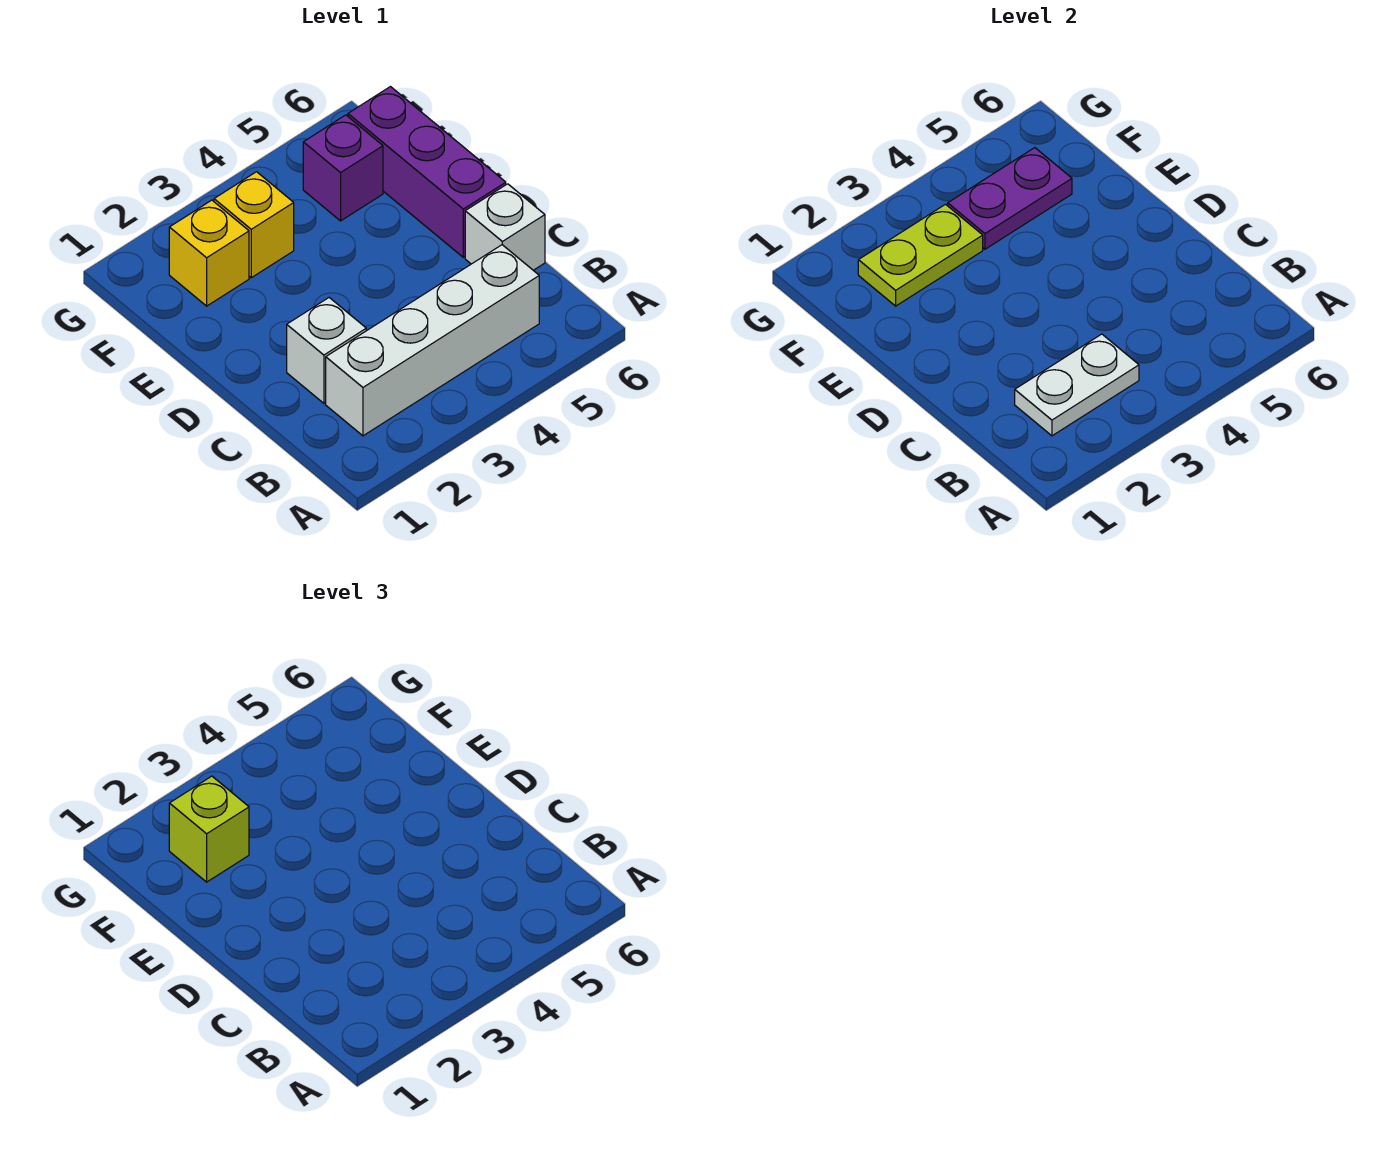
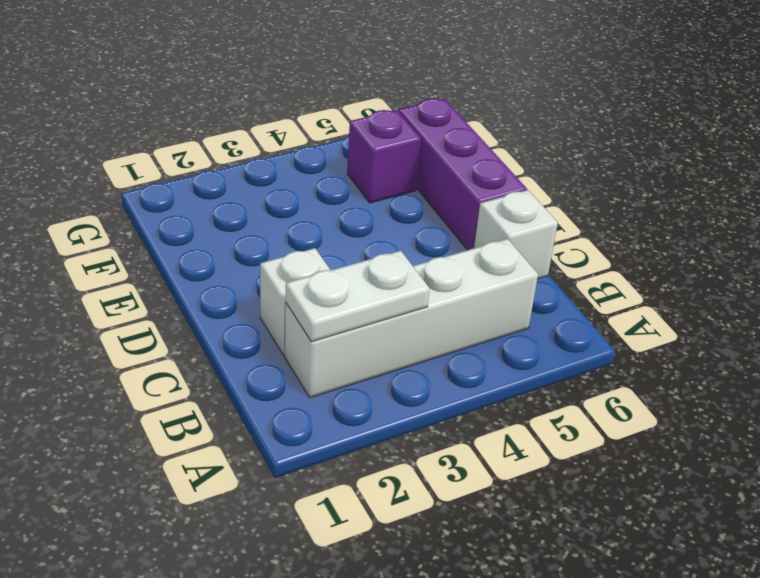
none -> yellow brick F2 level 1
none -> yellow brick F3 level 1

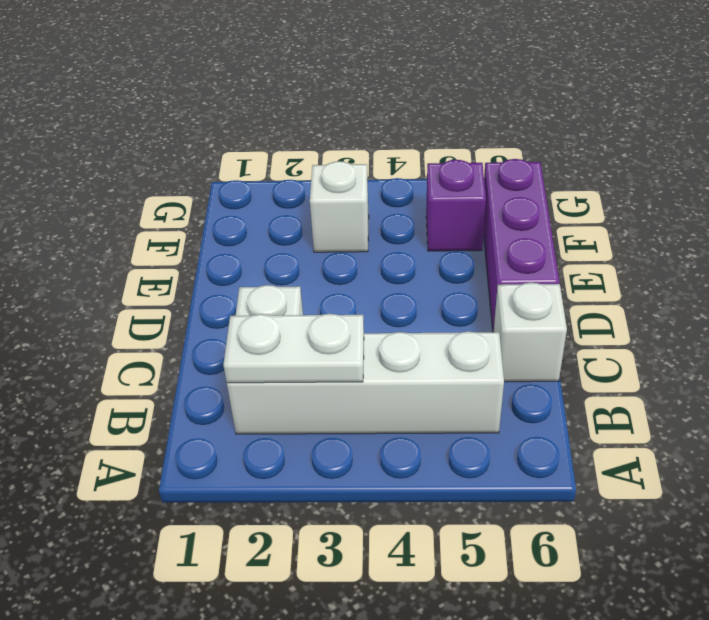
white brick F3 level 1 -> yellow brick F3 level 1
none -> yellow brick F2 level 1
none -> lime plate F2:F3 level 2

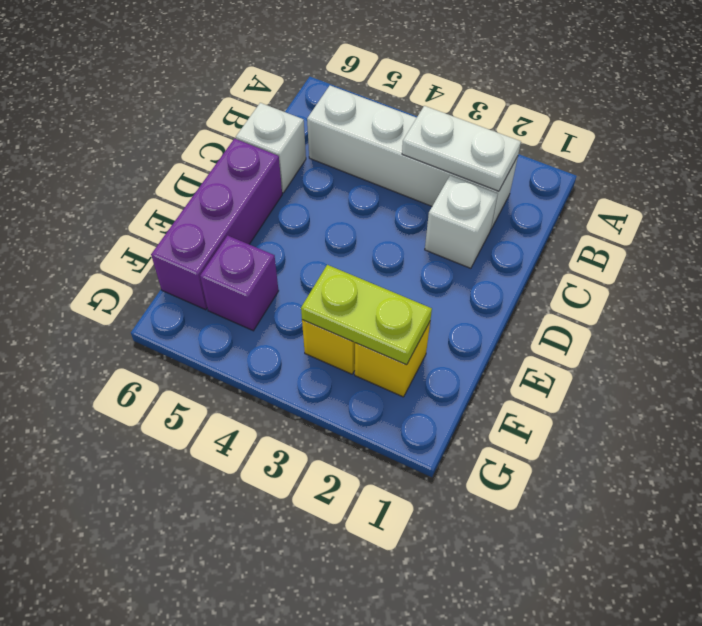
none -> purple plate F4:F5 level 2
none -> lime brick F2 level 3

